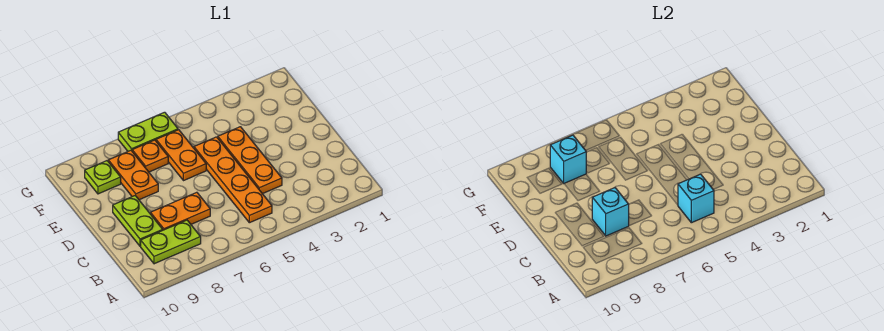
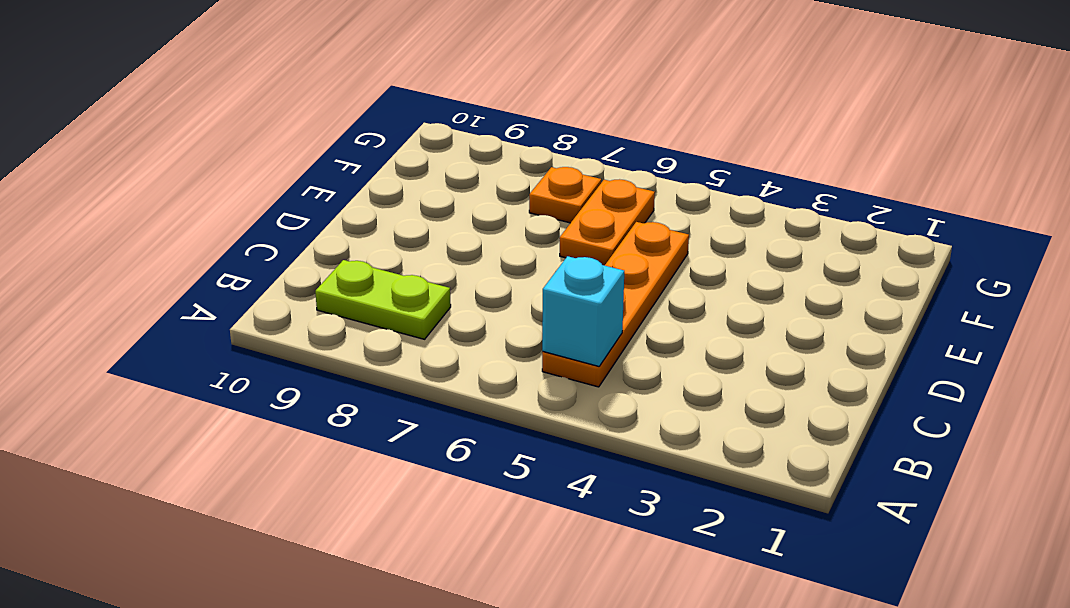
none -> orange plate C4:E4 level 1
none -> orange plate C7:C8 level 1
none -> lime plate C9:D9 level 1

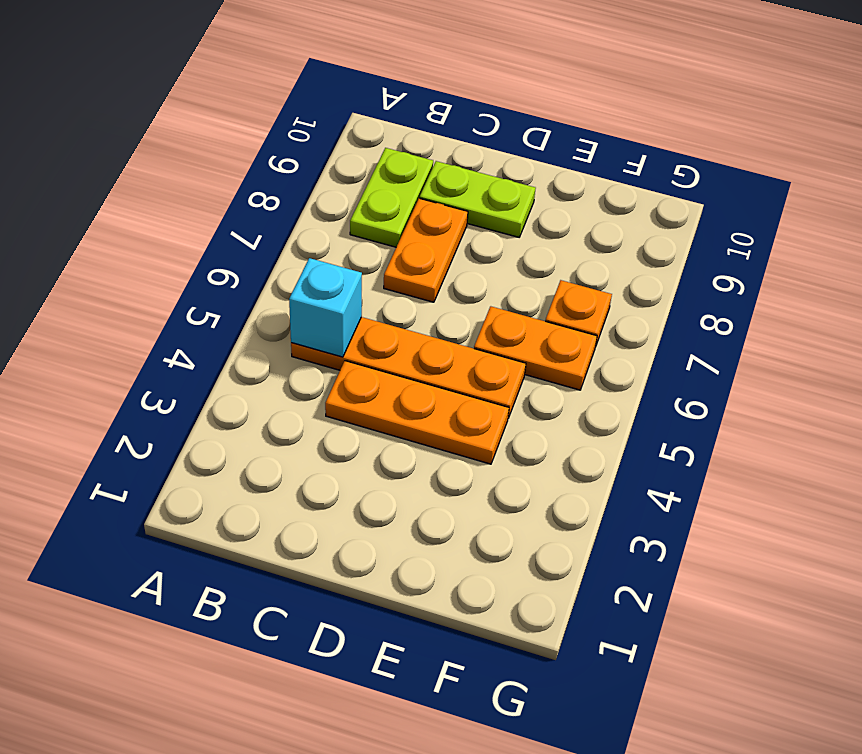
none -> orange plate E8:F8 level 1
none -> lime plate F9 level 1
none -> lime plate G6:G7 level 1

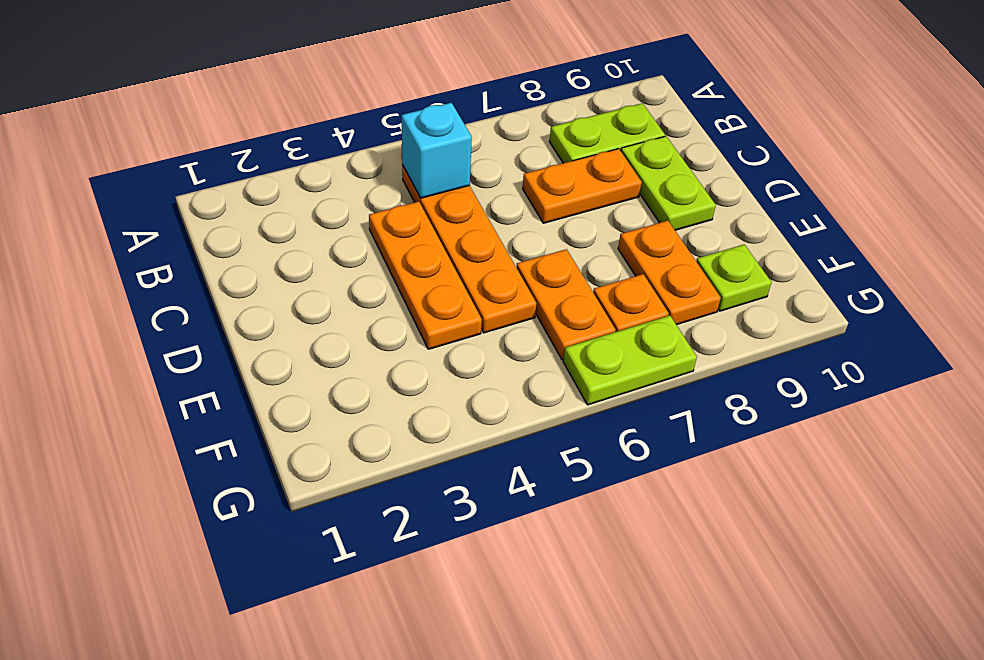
none -> cyan brick C8 level 2
none -> cyan brick F8 level 2

